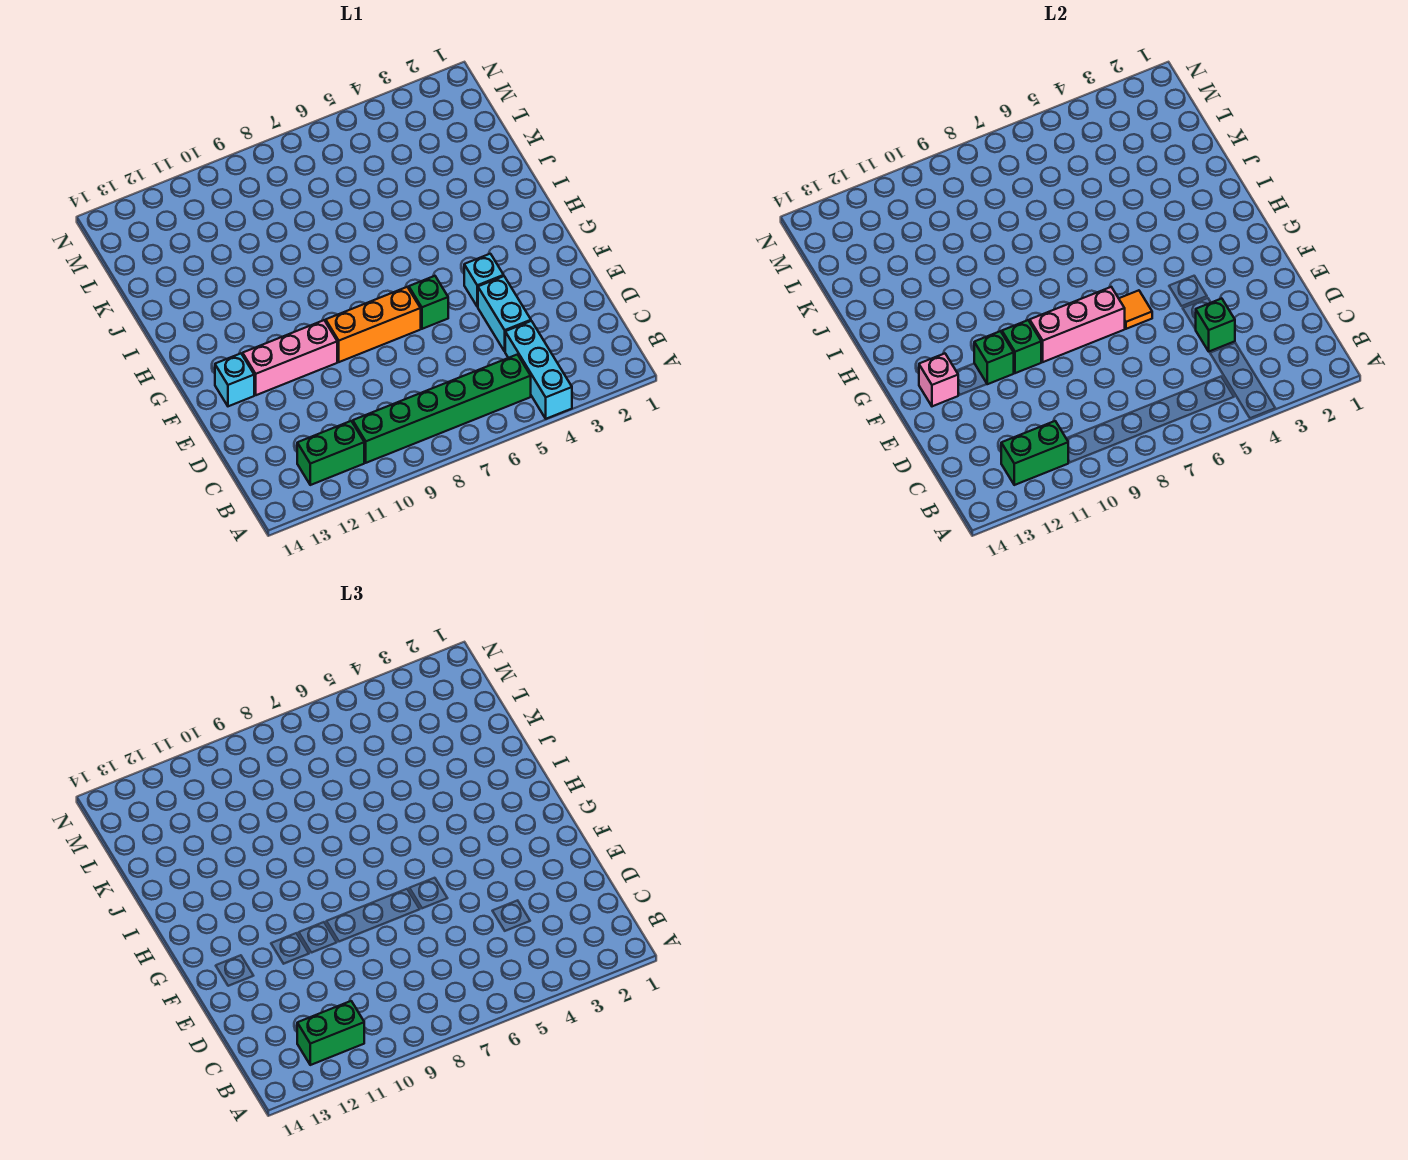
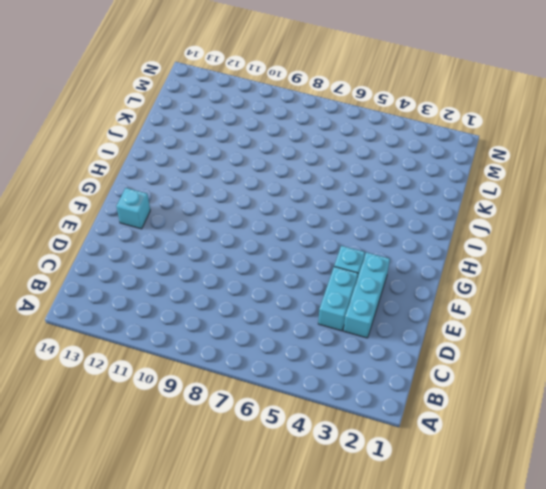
cyan brick D3:F3 level 1 -> cyan brick A4:C4 level 1
none -> green brick B5:B10 level 1
none -> green brick B11:B12 level 1
none -> green brick F6 level 1

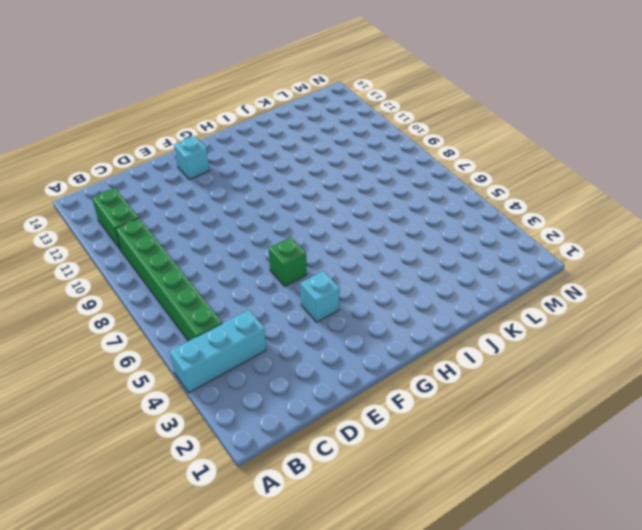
none -> cyan brick D4:E4 level 1
none -> orange brick F7:F9 level 1
none -> pink brick F10:F12 level 1

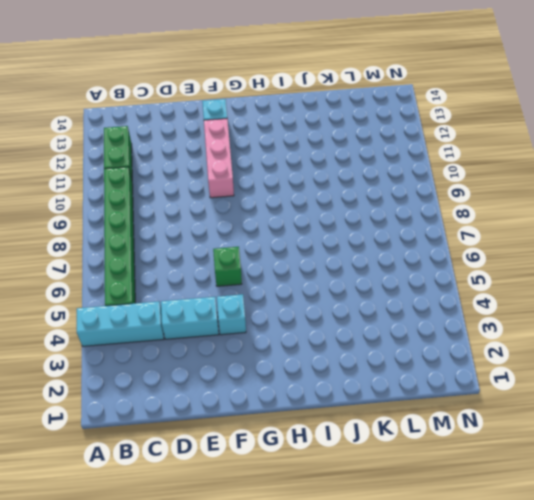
none -> orange brick F7:F9 level 1
none -> green brick B11:B12 level 2
none -> green brick D4 level 2

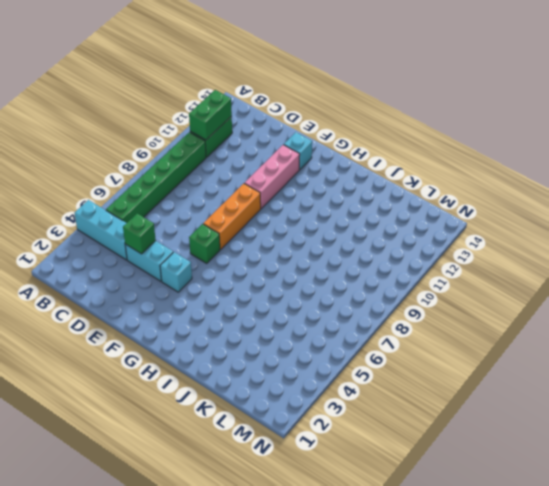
none -> orange tile F6 level 2
none -> pink brick F7:F9 level 2
none -> green brick F10 level 2

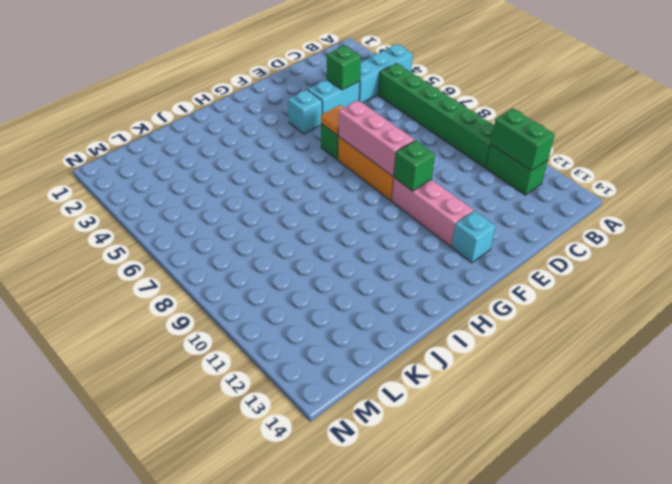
none -> green brick F11 level 2
none -> pink brick F13 level 2
none -> green brick B11:B12 level 3

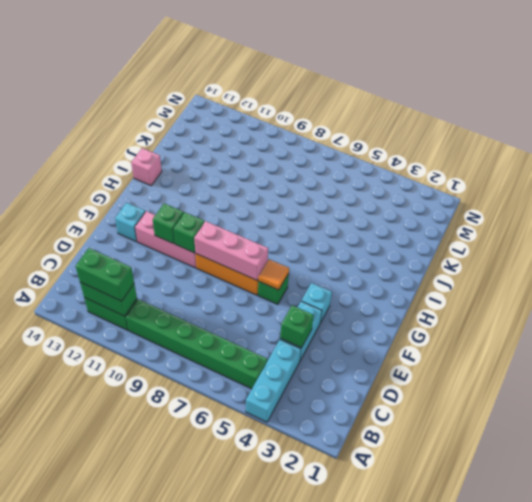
pink brick I14 level 1 -> pink brick F13 level 2

